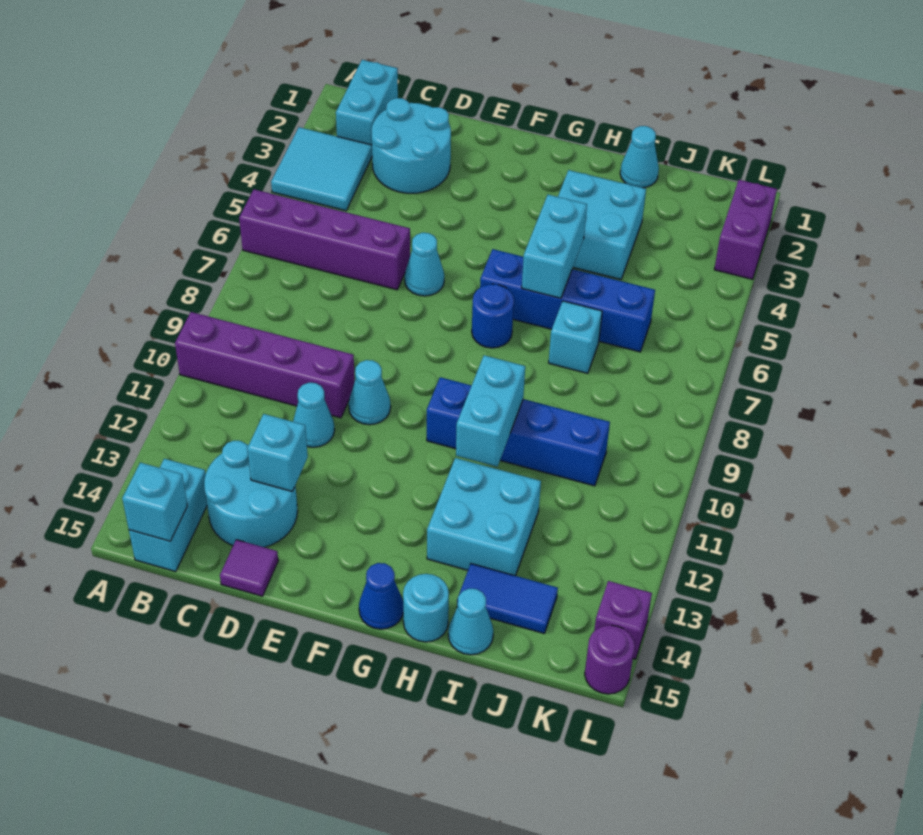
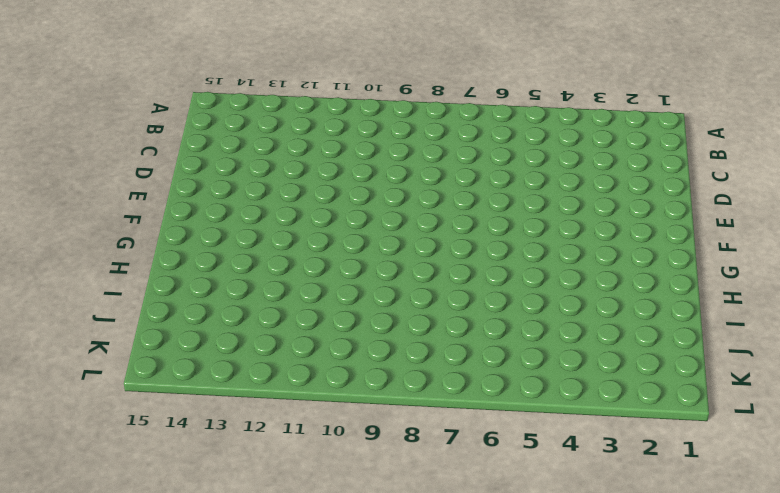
none -> cyan tile A3:B4 level 1
none -> purple brick A6:D6 level 1
none -> purple brick A10:D10 level 1

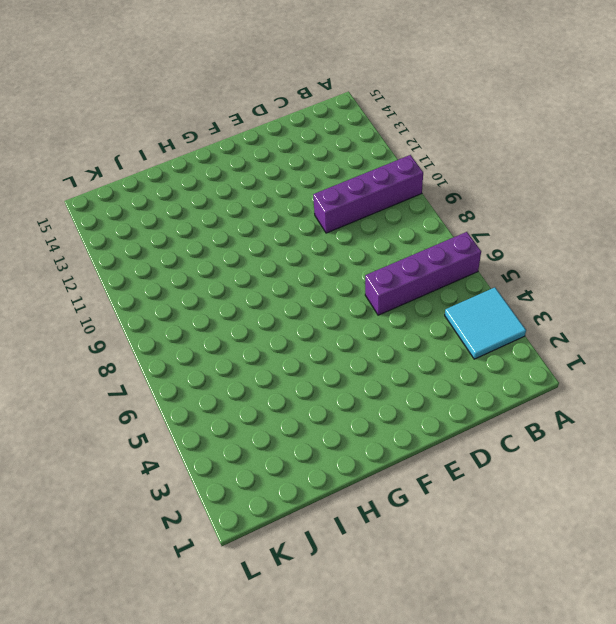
none -> cyan brick B1:B2 level 1
none -> cyan brick B14:B15 level 1
none -> cyan round brick C2:D3 level 1

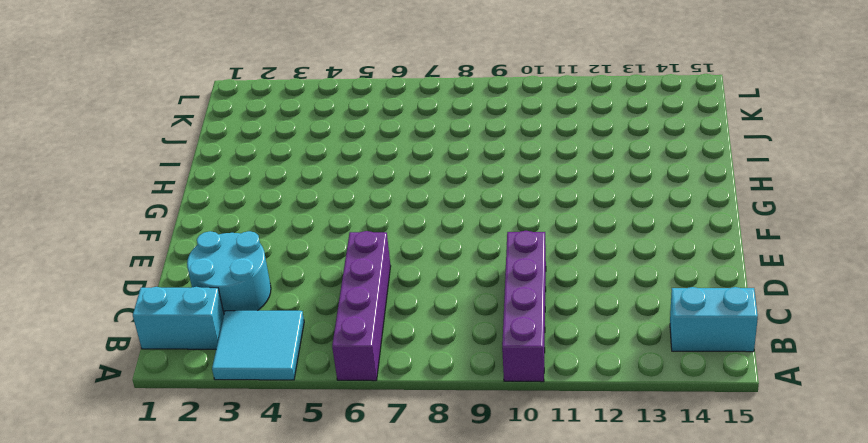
none -> cyan round brick C13:D14 level 1
none -> cyan cone D11 level 1
none -> purple tile D15 level 1

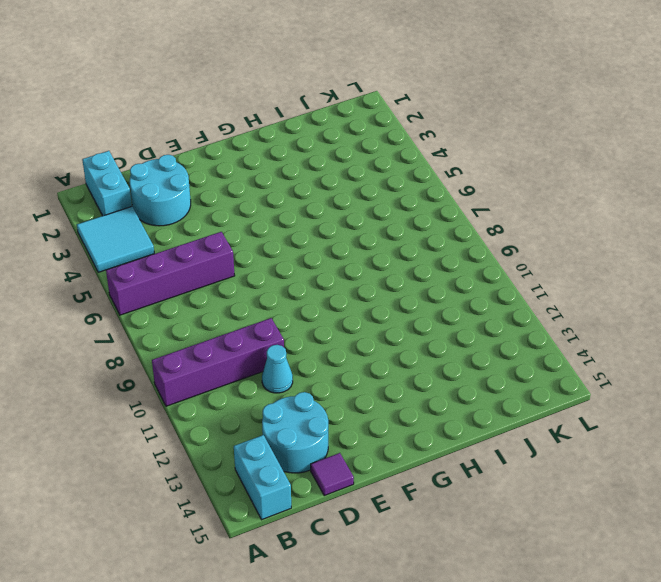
none -> cyan cone E6 level 1
none -> cyan cone E10 level 1
none -> blue brick G6:J6 level 1

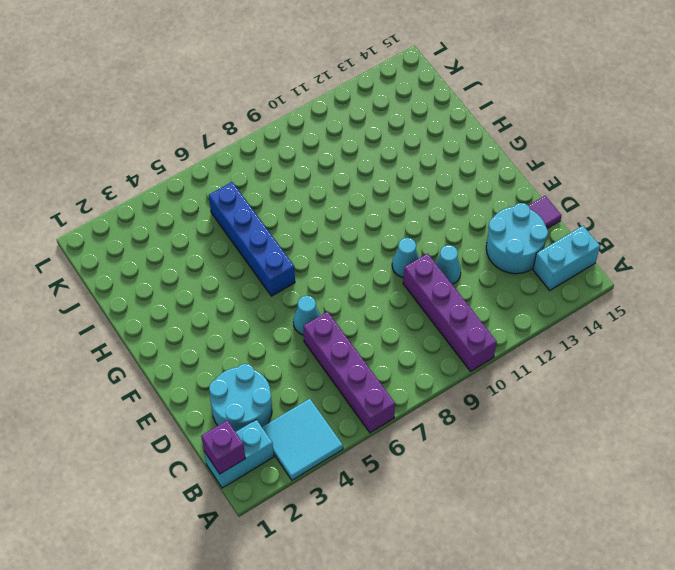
purple brick B1 level 2 -> purple brick L14 level 1
none -> blue round brick G7 level 1
none -> blue brick G10:J10 level 1
none -> blue cone G15 level 1

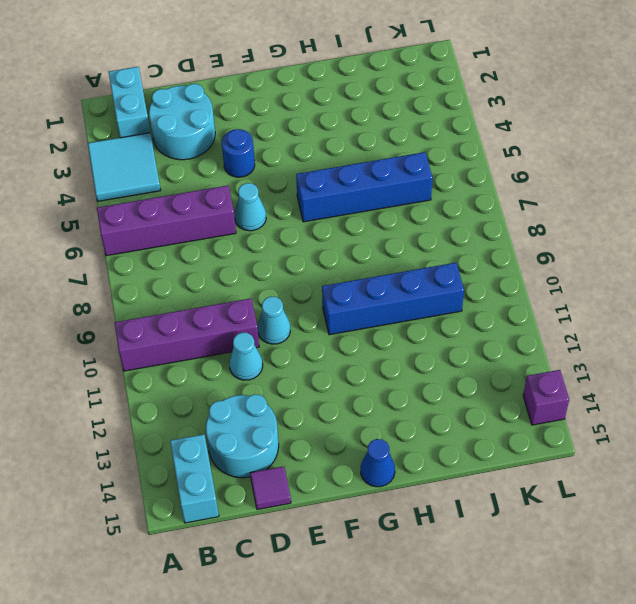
blue round brick E4 level 1 -> blue round brick G7 level 1
none -> cyan brick H3:I4 level 1
none -> cyan brick H12:I13 level 1
none -> cyan round brick H15 level 1

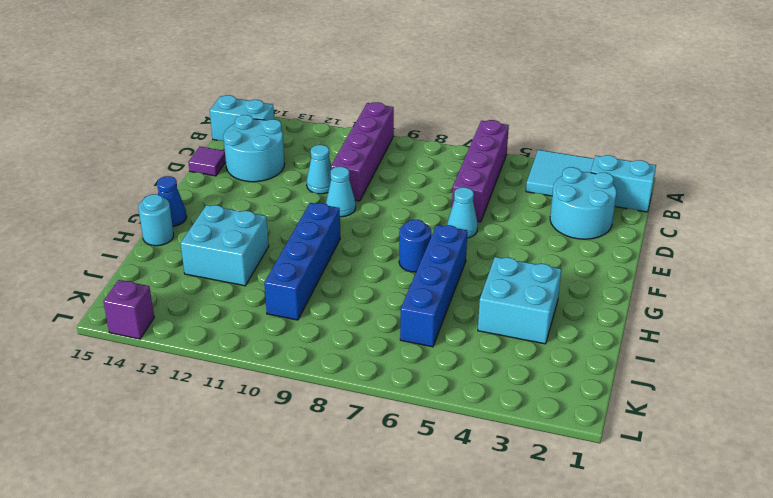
none -> cyan cone I1 level 1
none -> cyan brick I7 level 1
none -> blue tile I14:J14 level 1

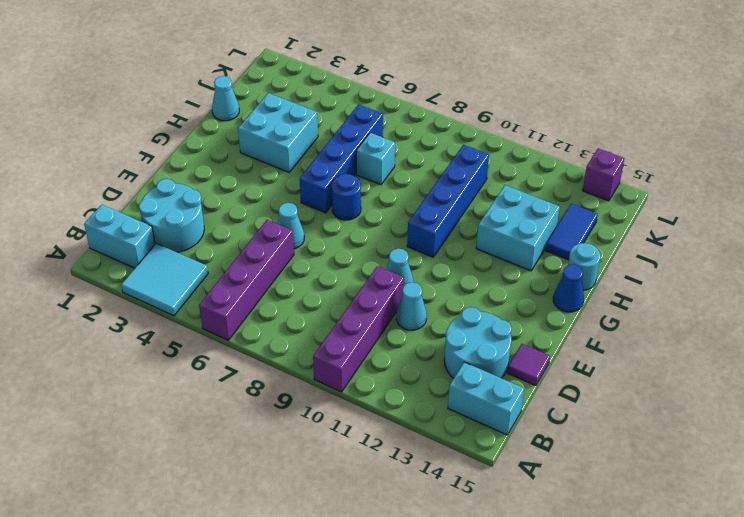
none -> cyan cone I15 level 1
none -> purple brick L2:L3 level 1
none -> purple round brick L15 level 1

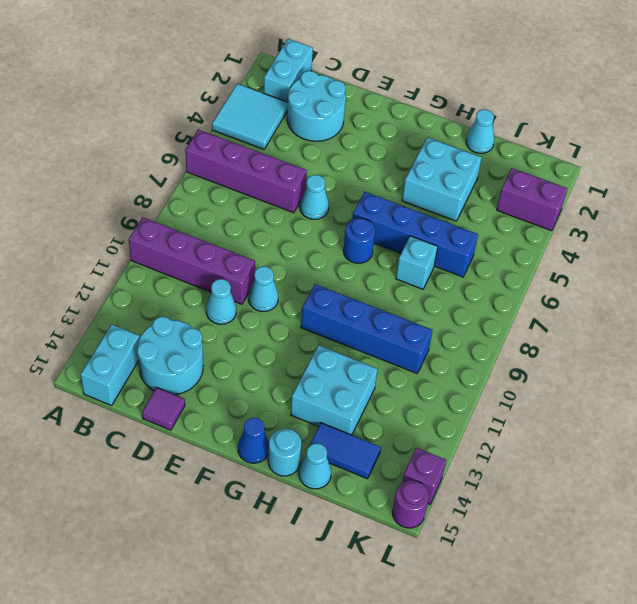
purple brick K3:L3 level 1 -> purple brick L2:L3 level 1
none -> cyan brick B15 level 2
none -> cyan brick D13 level 2
none -> cyan brick H5:H6 level 2

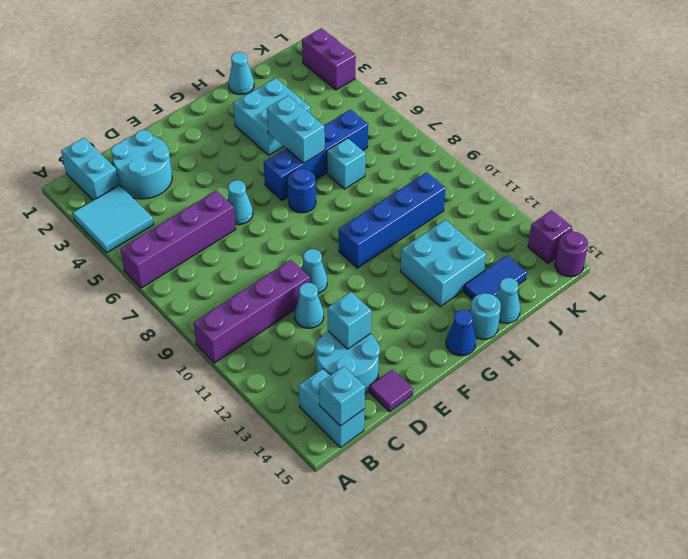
none -> cyan brick H10:H11 level 2

